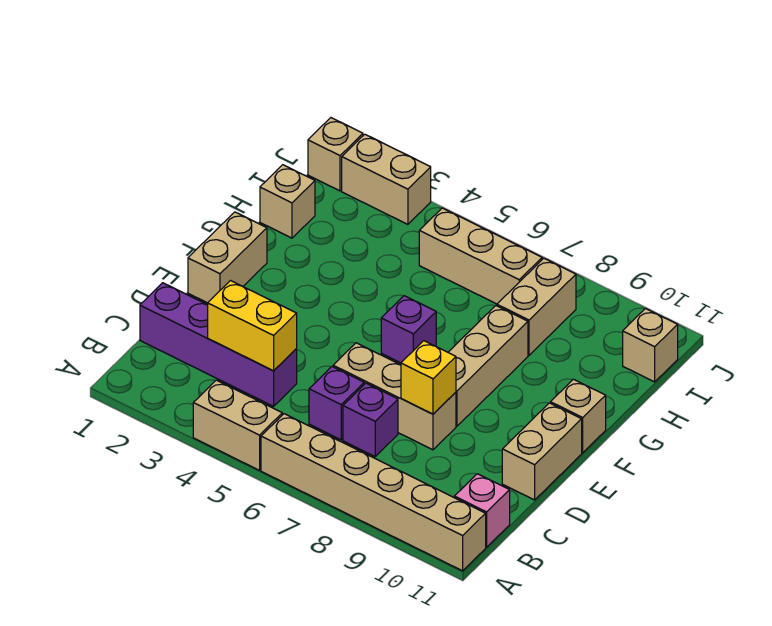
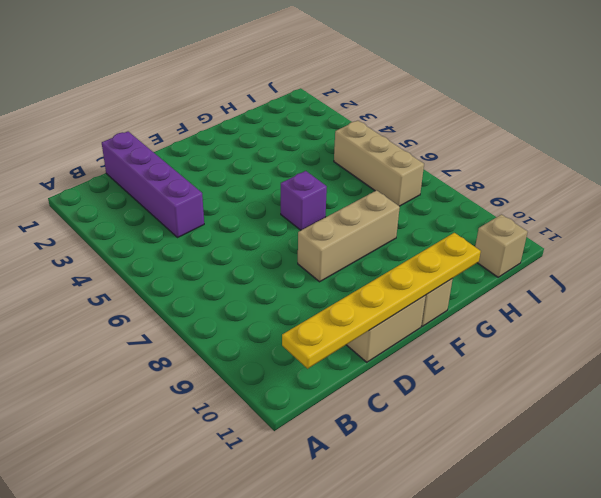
yellow plate B11:G11 level 2 -> none
none -> tan brick A4:A5 level 1
none -> tan brick A6:A11 level 1
none -> pink brick B11 level 1

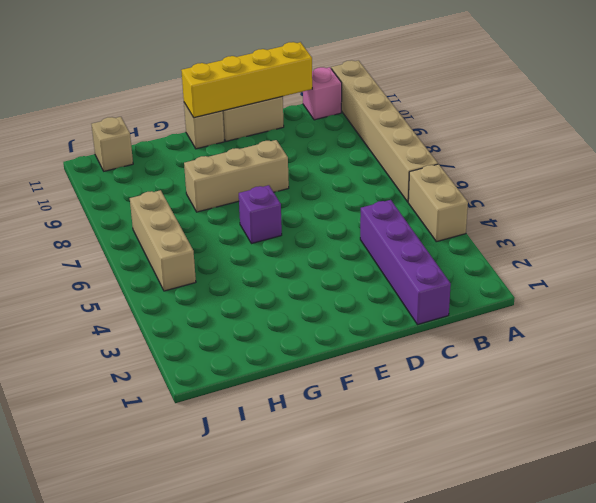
yellow brick C11:F11 level 2 -> none
none -> purple brick C6 level 1
none -> purple brick C7 level 1
none -> tan brick D6:D8 level 1

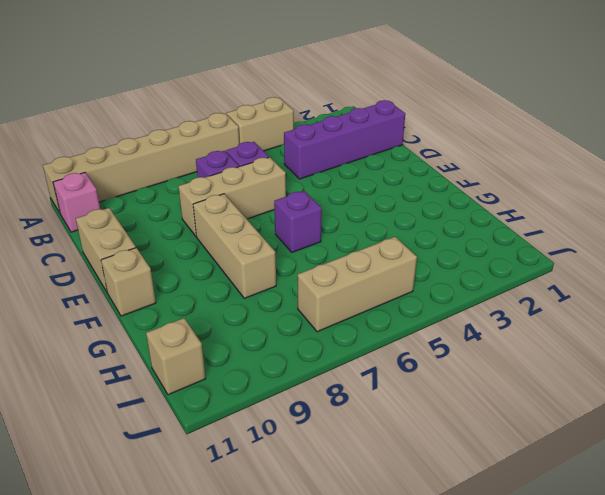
none -> tan brick E1:F1 level 1
none -> tan brick H1 level 1
none -> tan brick H8:I8 level 1

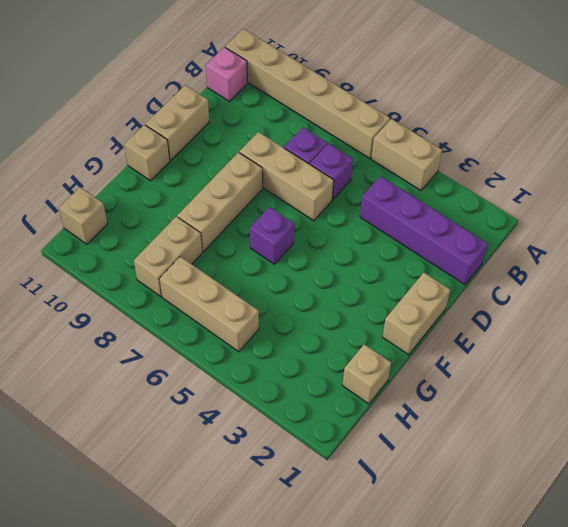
none -> tan brick J1 level 1
none -> tan brick J2:J3 level 1
none -> yellow brick C3:C4 level 2

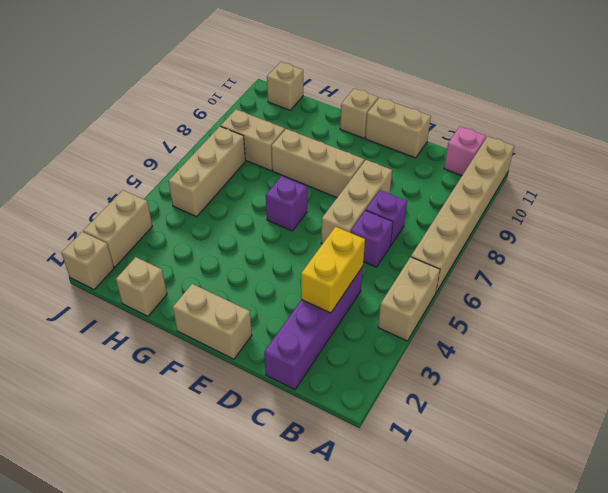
none -> yellow brick D8 level 2

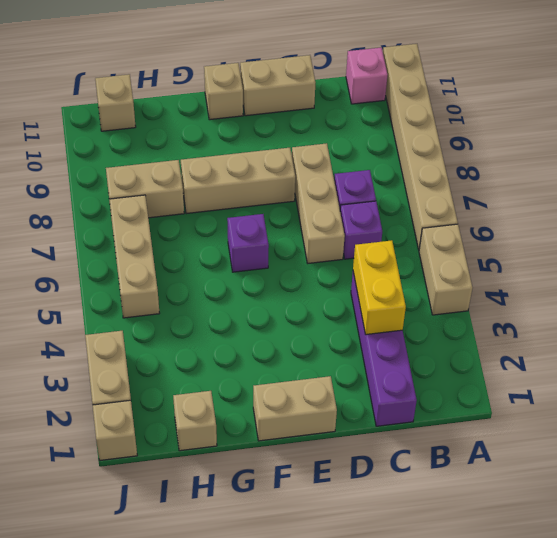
none -> yellow brick D8 level 2

